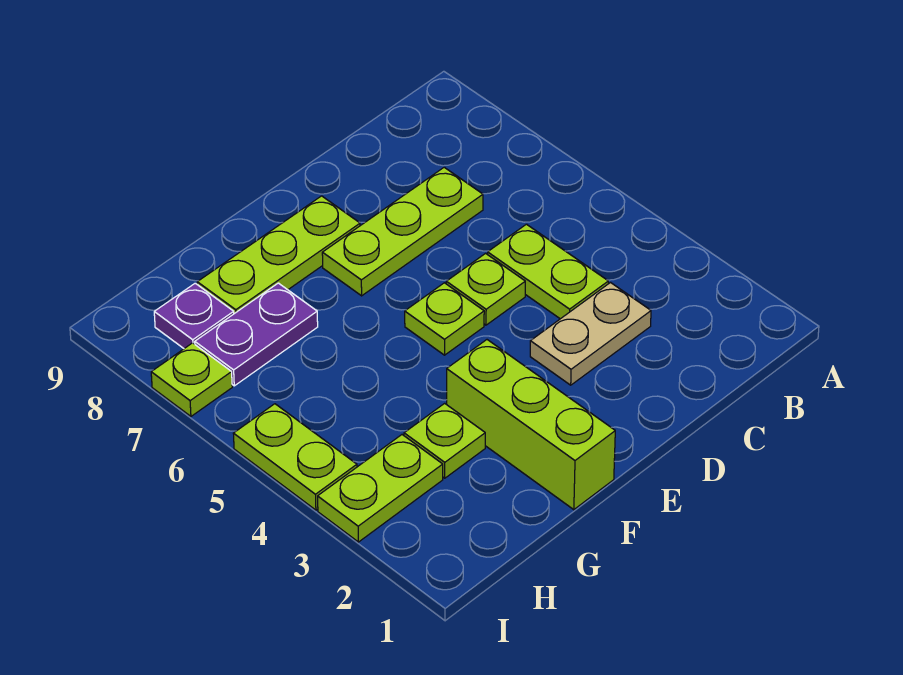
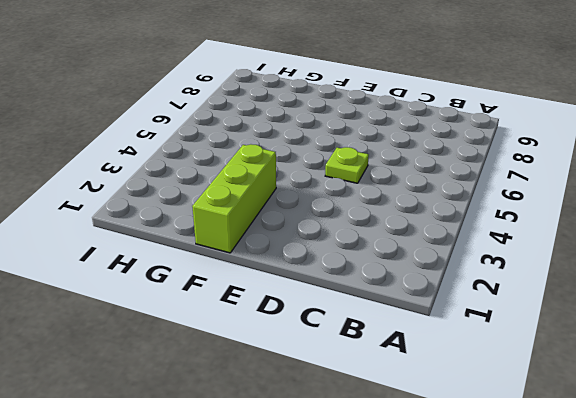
none -> tan plate C3:D3 level 1
none -> lime plate C4:C5 level 1
none -> lime plate C7:E7 level 1

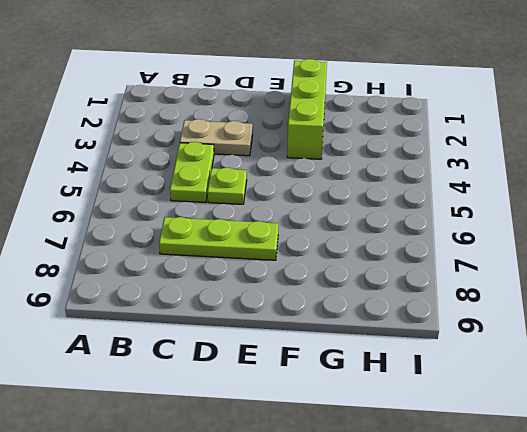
none -> lime plate E5 level 1
none -> lime plate E8:G8 level 1
none -> lime plate G3 level 1

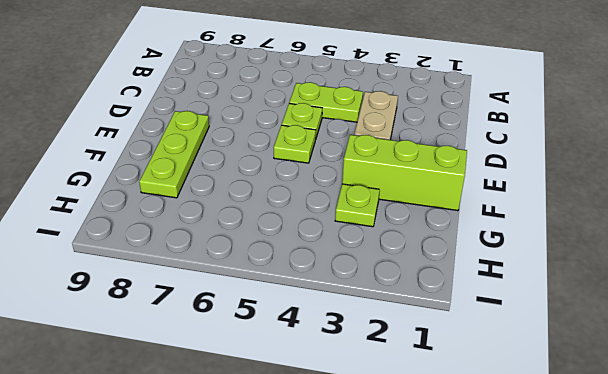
none -> lime plate C7:E7 level 1
none -> purple plate G7:H7 level 1
none -> lime plate H3:I3 level 1

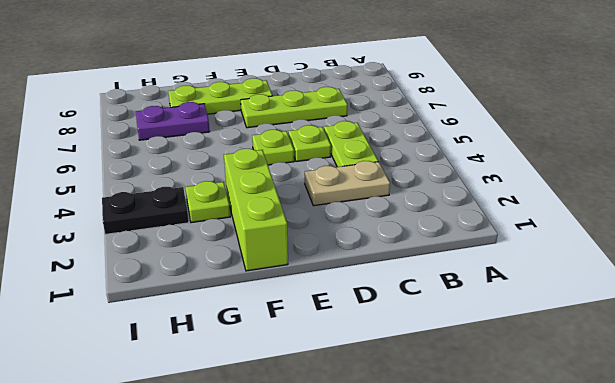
black plate H3:I3 level 1 -> lime plate H3:I3 level 1
none -> purple plate H8 level 1
none -> lime plate I4:I5 level 1
none -> lime plate I7 level 1

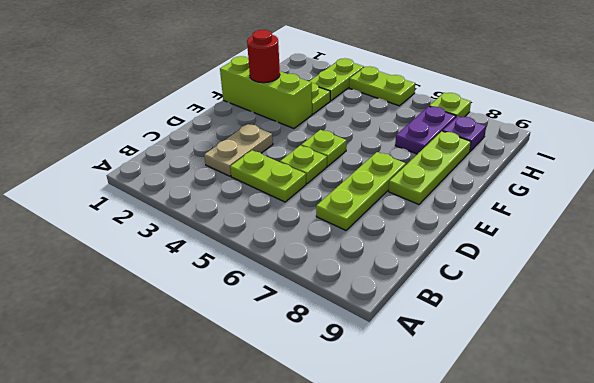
red round brick F2 level 2 -> none

